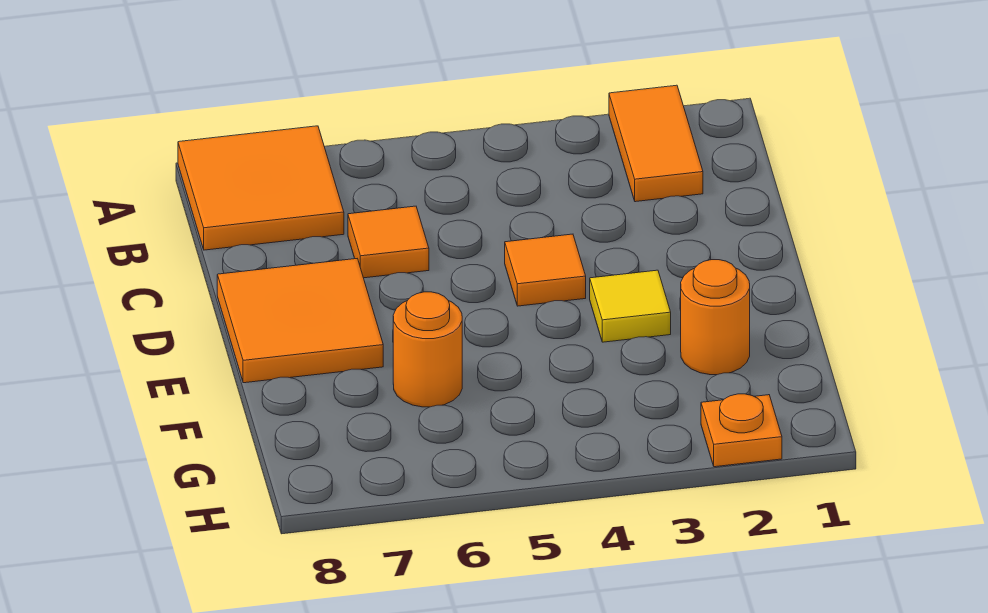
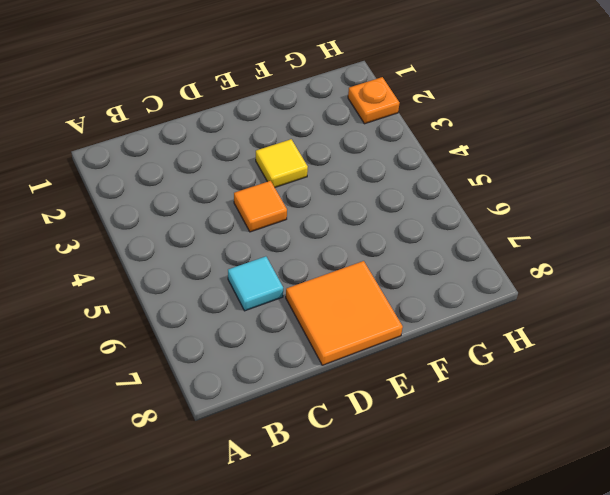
cyan tile C6 level 1 -> orange tile C6 level 1
none -> orange tile A2:B2 level 1
none -> orange tile A7:B8 level 1

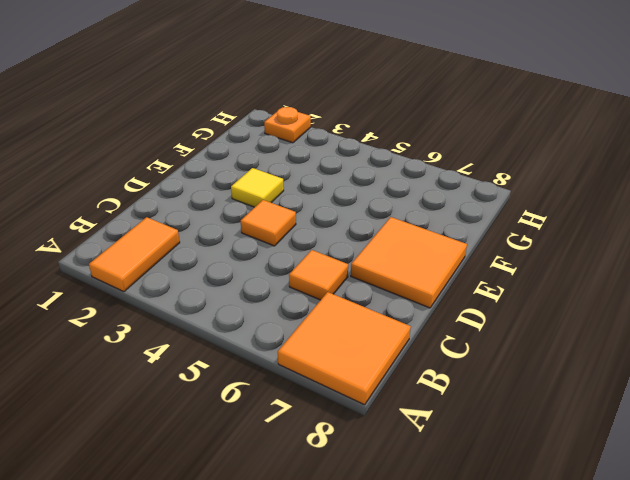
none -> orange round brick F2 level 1
none -> orange round brick F6 level 1

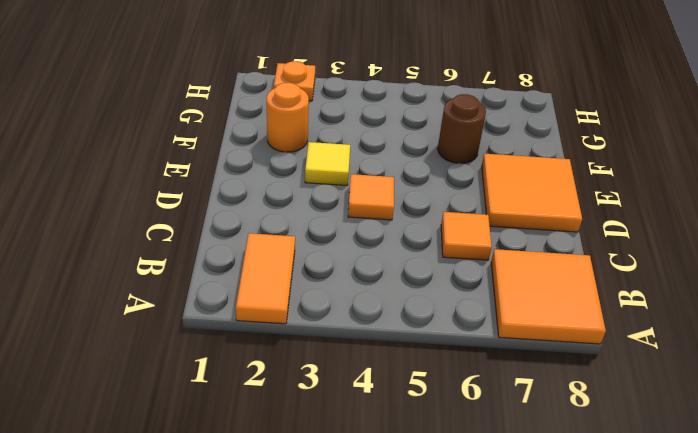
brown round brick F6 level 1 -> orange round brick F6 level 1

